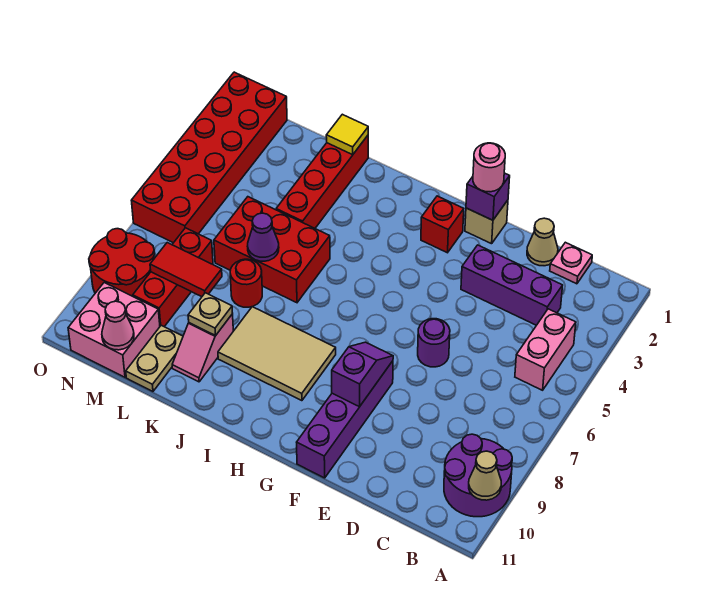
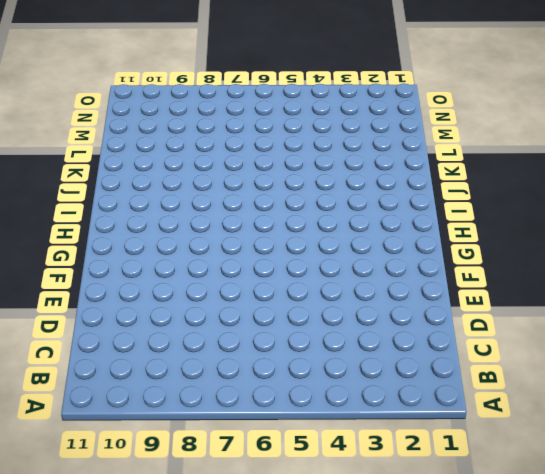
none -> purple round brick A9:B10 level 1
none -> pink brick B4:B5 level 1
none -> pink plate C1 level 1

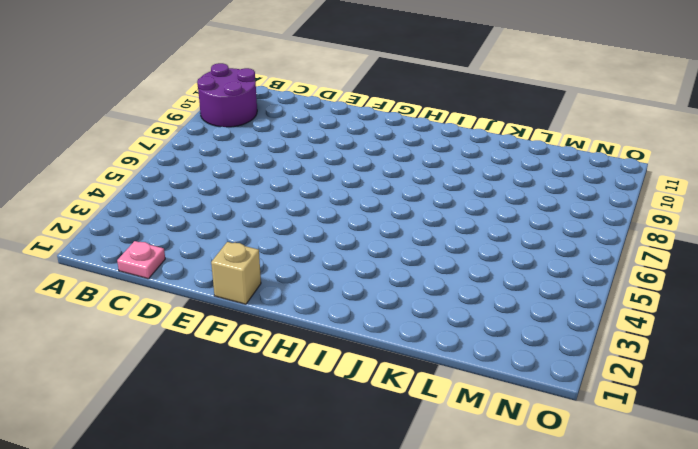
none -> pink brick B4:B5 level 1
none -> purple brick C3:E3 level 1
none -> tan cone D1 level 1

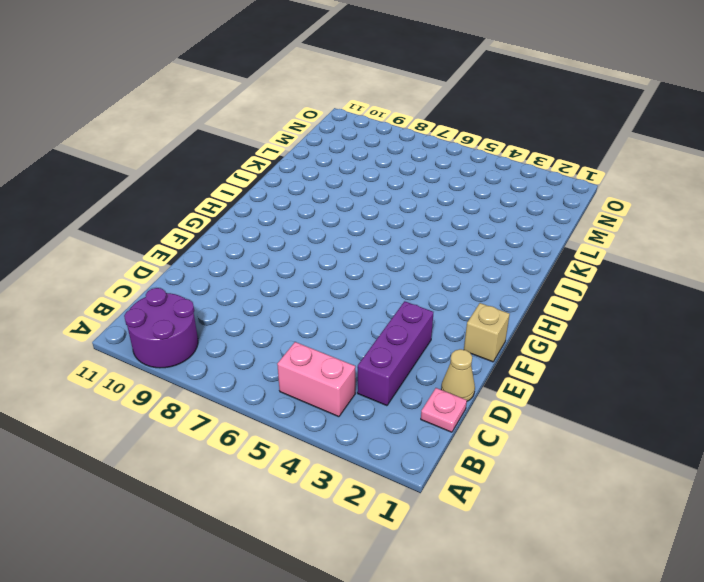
none -> purple round brick E6 level 1
none -> purple brick F8:F11 level 1
none -> red brick G2 level 1

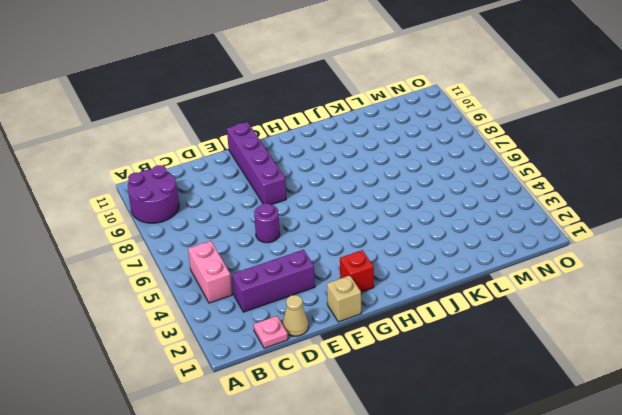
none -> tan tile H8:J9 level 1
none -> red brick J5:L6 level 1
none -> red brick K1:K4 level 1

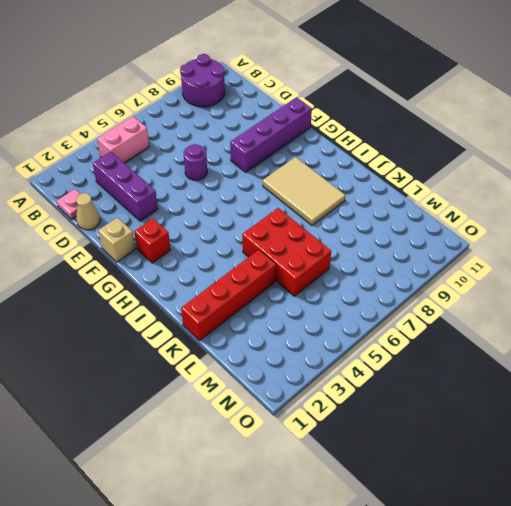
none -> red round brick K7 level 1
none -> pink slope K9:K10 level 1 top 9
none -> tan plate L10:L11 level 1

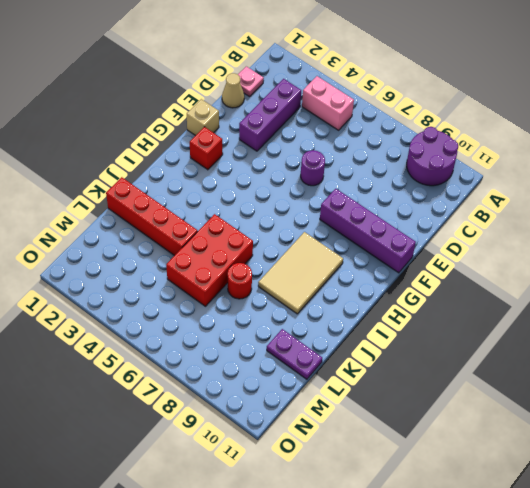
purple plate L10:L11 level 1 -> tan plate L10:L11 level 1
none -> pink slope K9:K10 level 1 top 9
none -> red brick M7:M9 level 1
none -> pink brick M10:N11 level 1

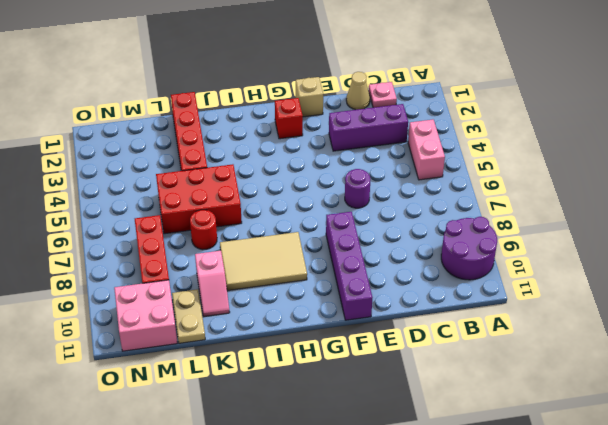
none -> red brick N1:O6 level 1
none -> red round brick N8:O9 level 1
none -> tan cone A10 level 2

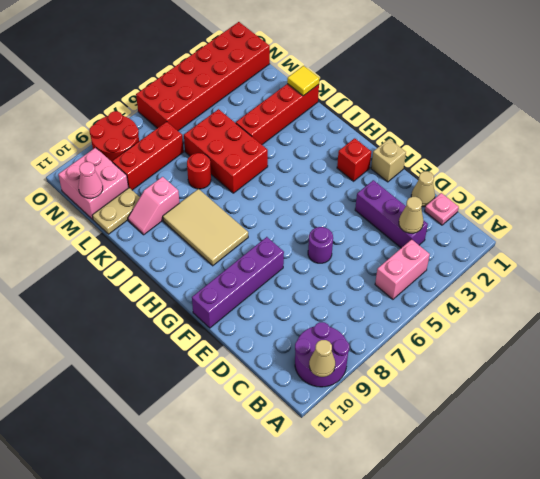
tan cone C3 level 2 -> none
none -> purple brick F1 level 2
none -> purple slope F8:F9 level 2 top 9
none -> purple cone K6 level 2

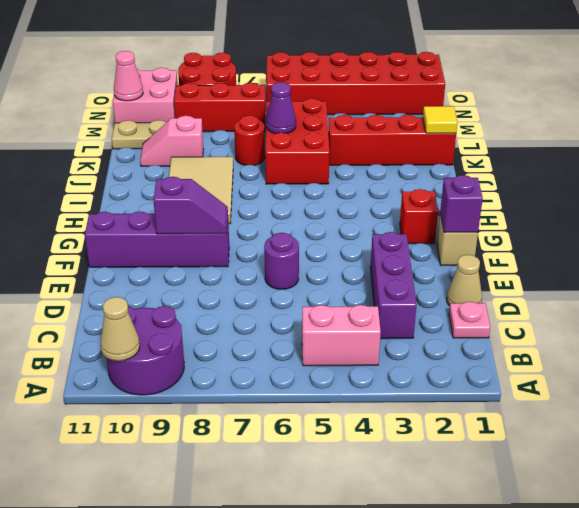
none -> tan plate K9 level 2
none -> red tile L8:M8 level 2
none -> pink round brick F1 level 3

